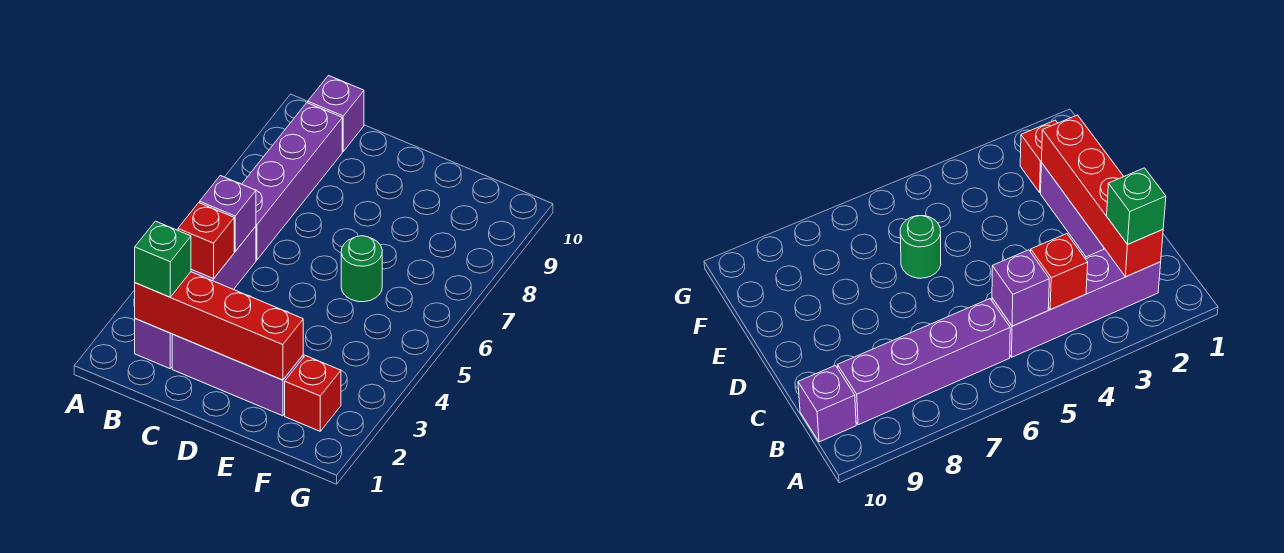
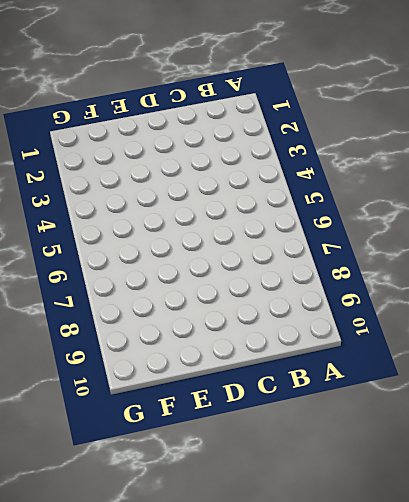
none -> purple brick B2:B5 level 1
none -> purple brick B6:B9 level 1

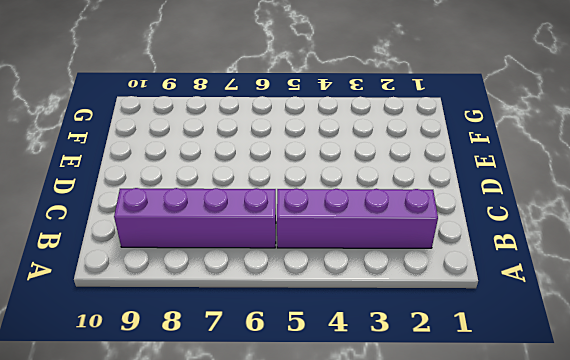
none -> purple brick B10 level 1
none -> purple brick C2:E2 level 1

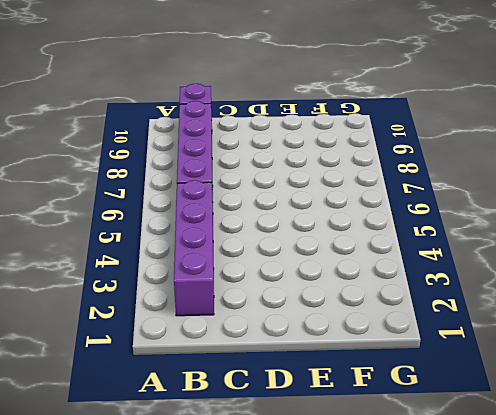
none -> purple brick C2:E2 level 1
none -> green round brick E6 level 1

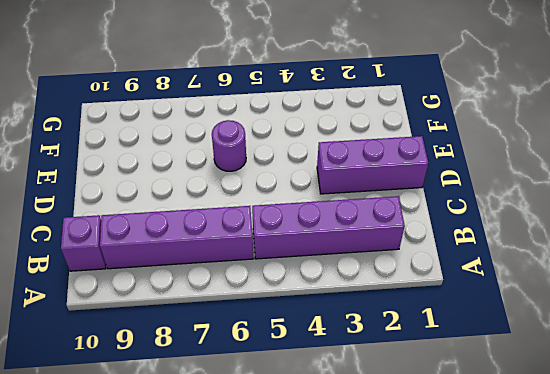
purple brick D1:D3 level 1 -> purple brick C2:E2 level 1
purple round brick E6 level 1 -> green round brick E6 level 1
none -> red brick F2 level 1
none -> red brick B2:E2 level 2

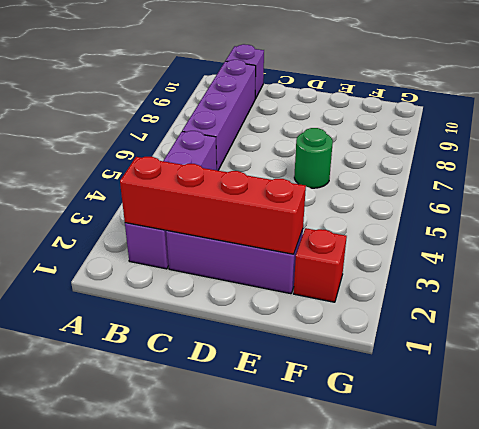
none -> red brick B4 level 2
none -> purple brick B5 level 2

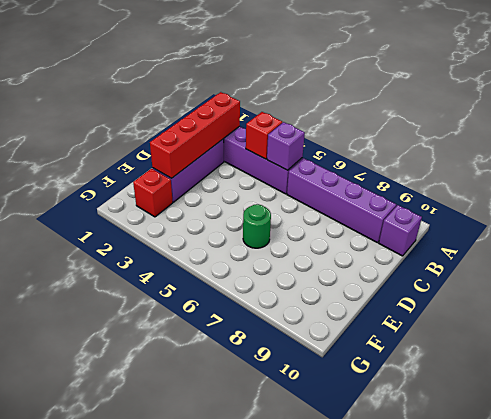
none -> green brick B2 level 3

